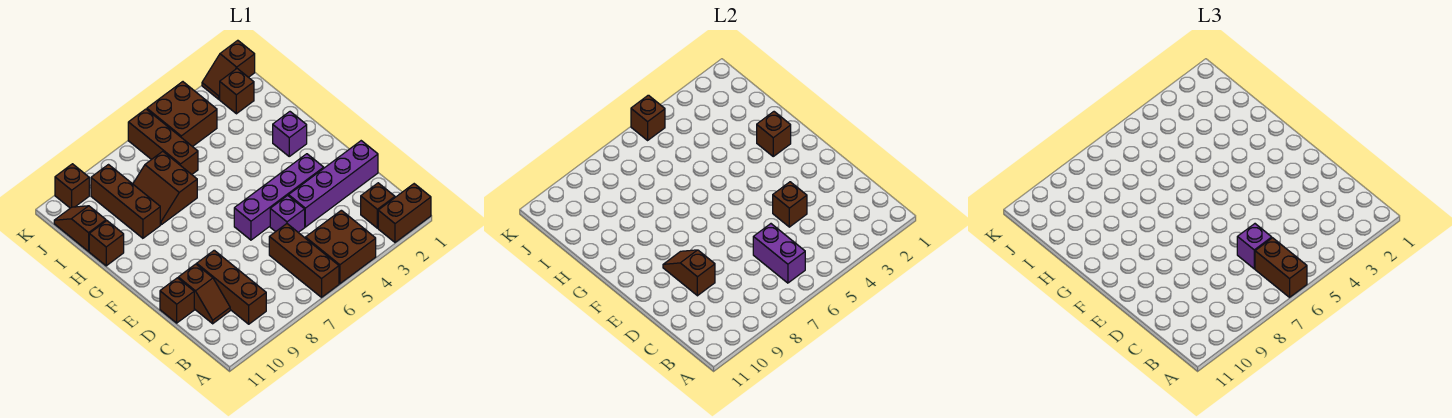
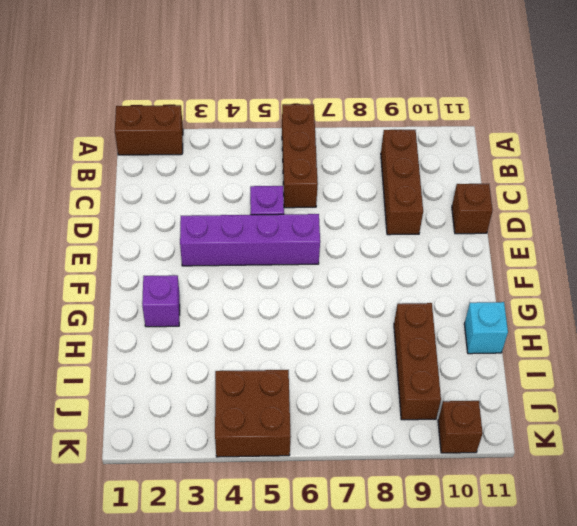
cyan brick H11 level 1 -> brown brick H11 level 1
none -> brown brick A4:B5 level 1
none -> brown brick B2 level 1
none -> brown slope C10:D10 level 1 top D

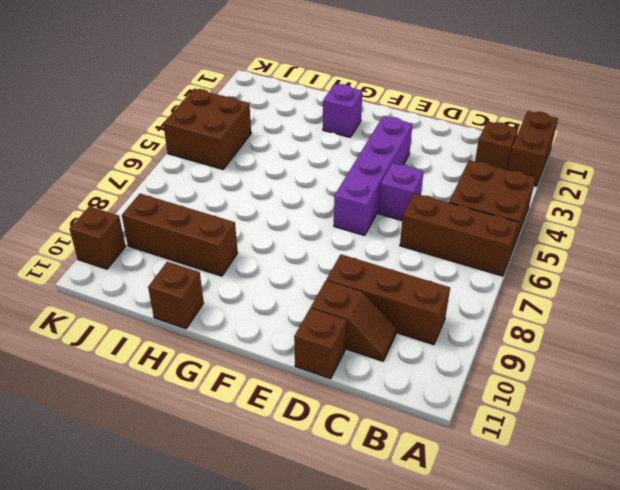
none -> purple brick D1:D4 level 1
none -> brown slope H7:I8 level 1 top 7
none -> brown brick I6:K6 level 1

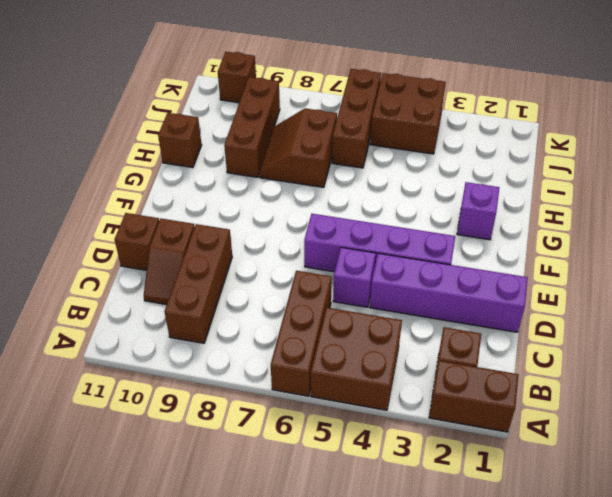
none -> brown slope I11:J11 level 1 top I
none -> brown brick J2 level 1
none -> brown slope K1:K2 level 1 top 1

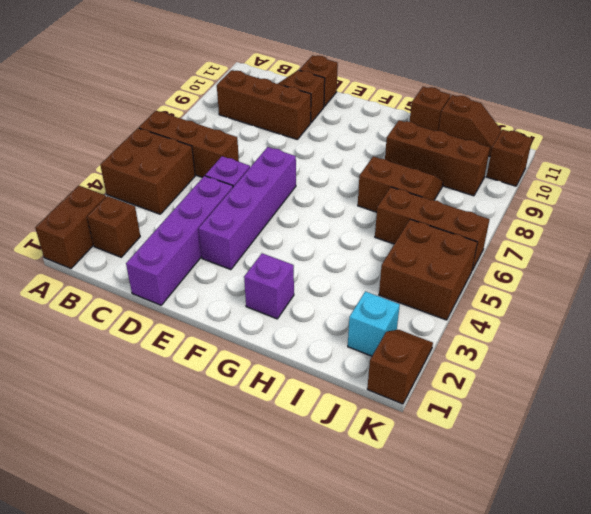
cyan brick J2 level 1 -> brown brick J2 level 1
none -> purple brick B6:C6 level 2
none -> brown brick D4 level 2
none -> brown slope D9:E9 level 2 top D

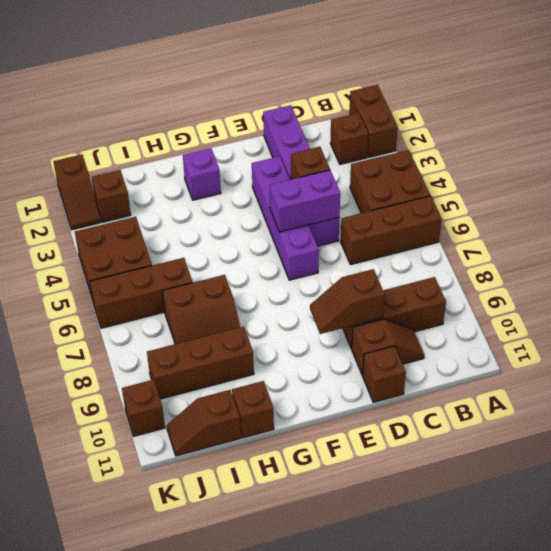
purple brick D5:E5 level 2 -> purple brick B6:C6 level 2
none -> brown brick G2 level 2
none -> brown brick K5 level 2
none -> brown brick A6:B6 level 3

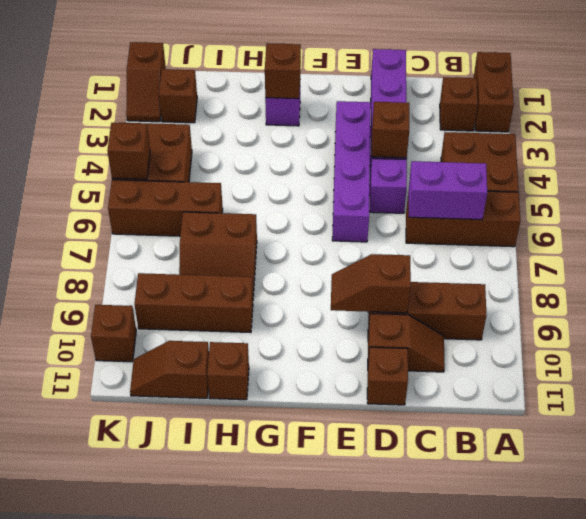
none -> brown brick A6:B6 level 3
none -> purple brick C6 level 3

